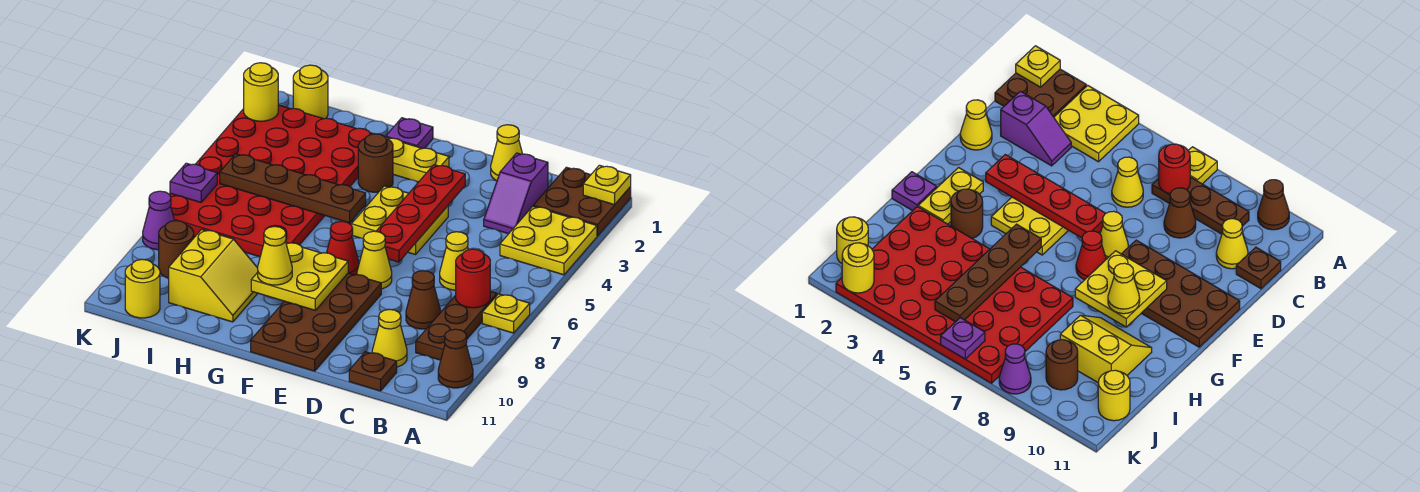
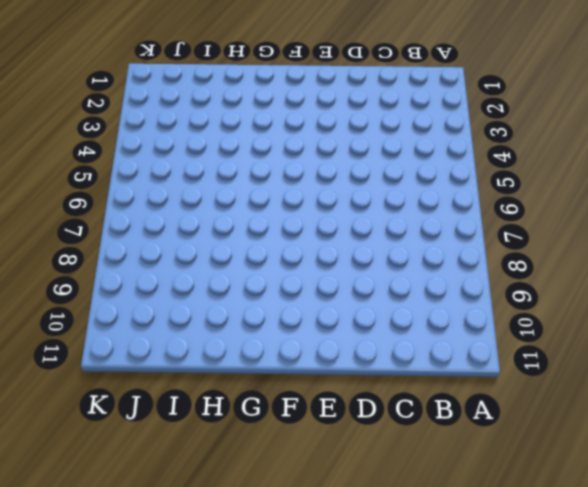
none -> brown plate A1:B2 level 1
none -> yellow plate A3:B4 level 1
none -> yellow plate A7 level 1
none -> brown cone A10 level 1

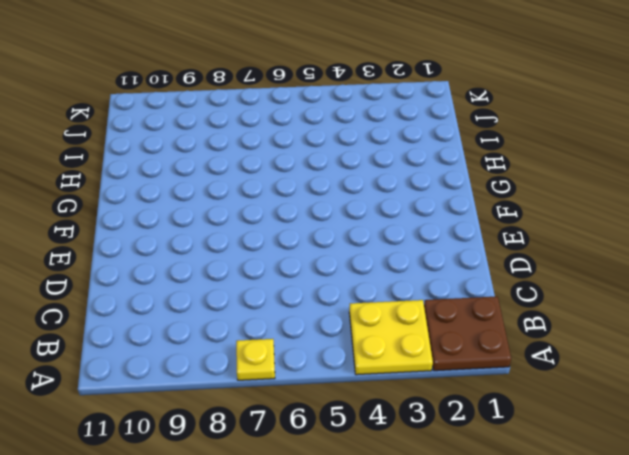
none -> brown cone A10 level 1
none -> brown plate B7:B9 level 1
none -> purple slope C2:C3 level 1 top 2
none -> yellow cone C6 level 1

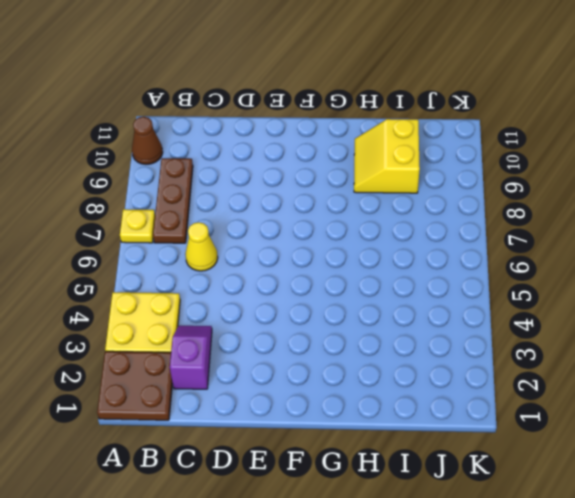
none -> brown cone C8 level 1
none -> yellow cone C10 level 1
none -> brown plate C11 level 1
none -> yellow cone D1 level 1

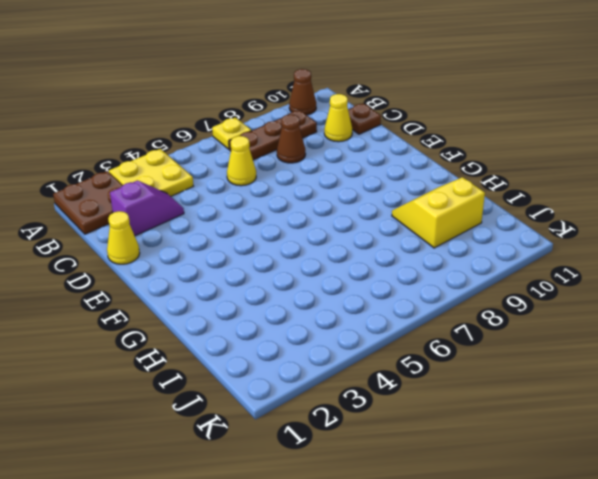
none -> yellow plate E4:F5 level 1
none -> yellow cone E7 level 1
none -> brown plate E8:F11 level 1
none -> yellow plate F2:G2 level 1

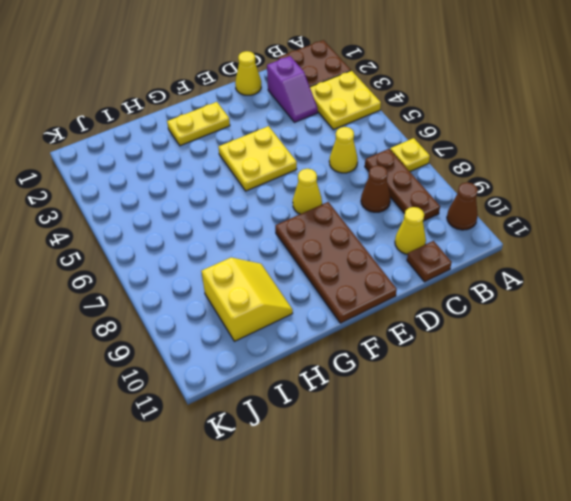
none -> red cone F7 level 1
none -> purple plate G1 level 1
none -> brown round brick G3 level 1
none -> red plate H2:K7 level 1

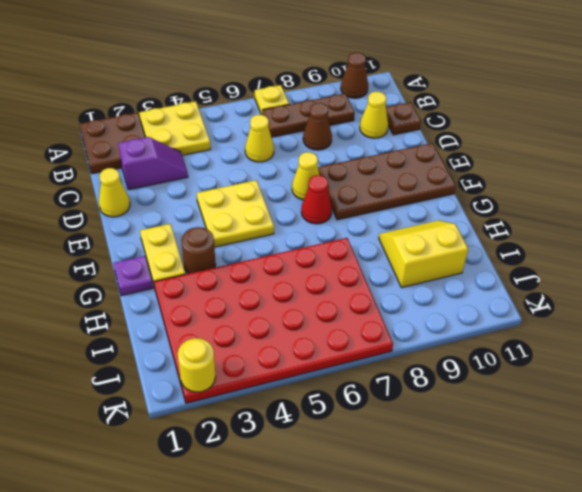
none -> yellow round brick J1 level 1
none -> brown round brick J9 level 1
none -> yellow round brick J11 level 1
none -> purple cone K8 level 1

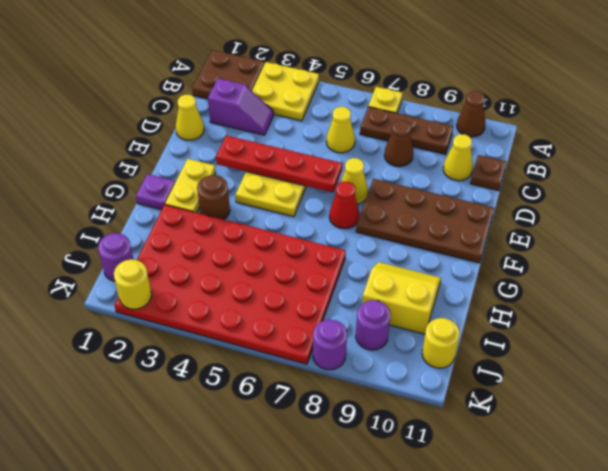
purple round brick J1 level 1 -> yellow round brick J1 level 1
purple round brick J9 level 1 -> brown round brick J9 level 1
purple round brick K8 level 1 -> purple cone K8 level 1
none -> yellow plate A1 level 2
none -> red round brick B7 level 2
none -> yellow plate F8:G9 level 2
none -> brown plate G5:J5 level 2

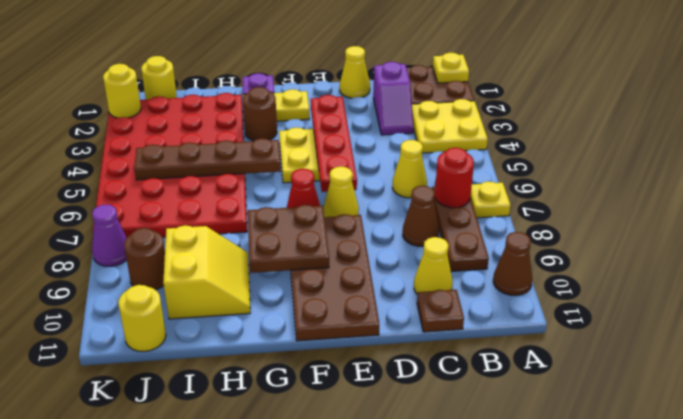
brown plate F8:G9 level 2 -> yellow plate F8:G9 level 2
none -> purple plate K6 level 2
none -> yellow cone G9 level 3

